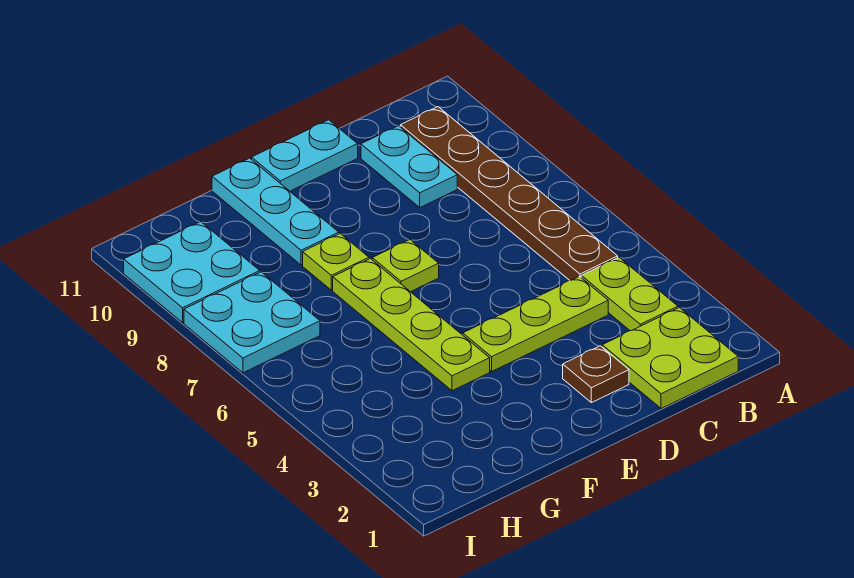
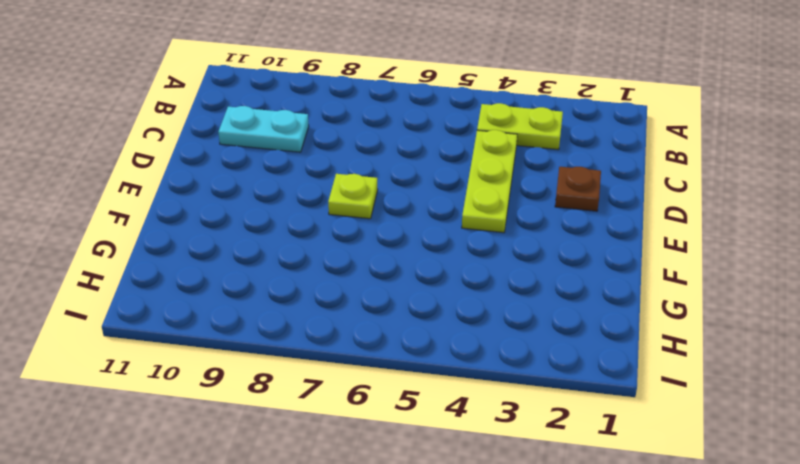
none -> lime plate B1:C2 level 1
none -> brown plate B5:B10 level 1
none -> cyan plate D11:E11 level 1

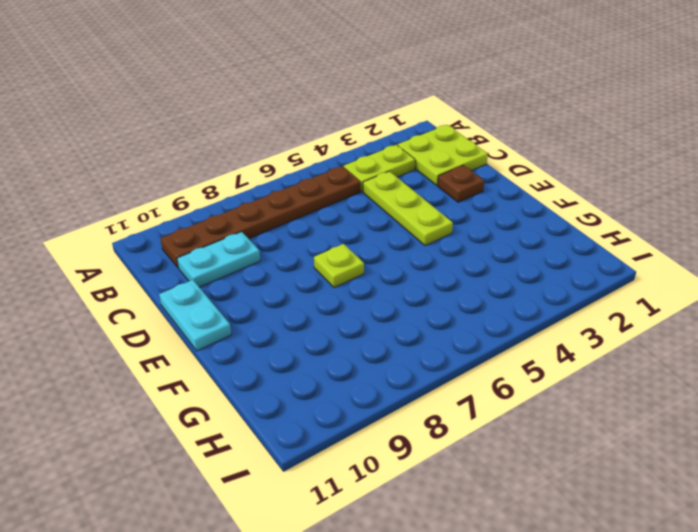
none -> lime plate F4:F7 level 1
none -> lime plate F8 level 1
none -> cyan plate F9:F11 level 1

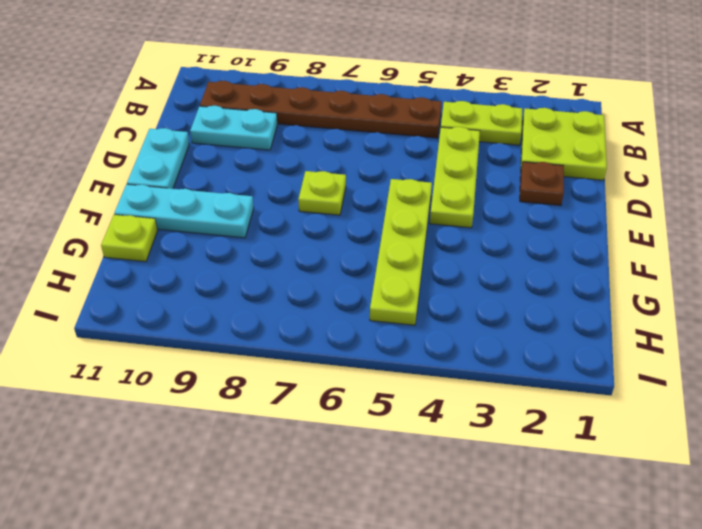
lime plate E5:H5 level 1 -> lime plate F4:F7 level 1
lime plate G11 level 1 -> lime plate F8 level 1
none -> cyan plate H7:I8 level 1
none -> cyan plate H9:I10 level 1

